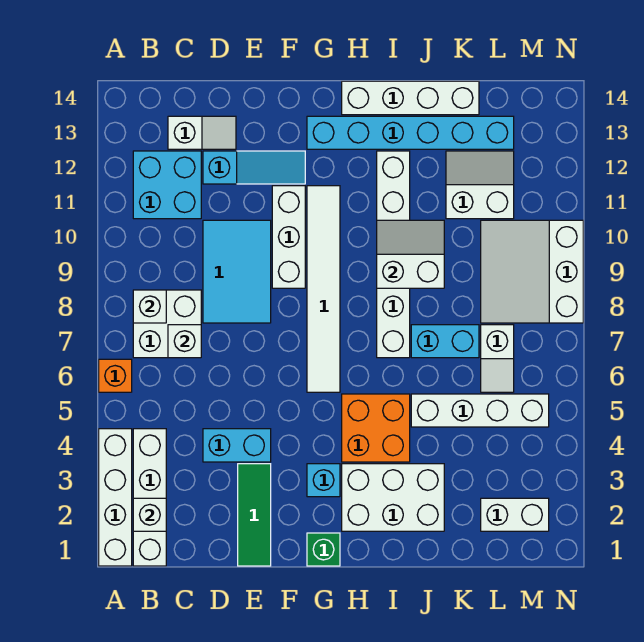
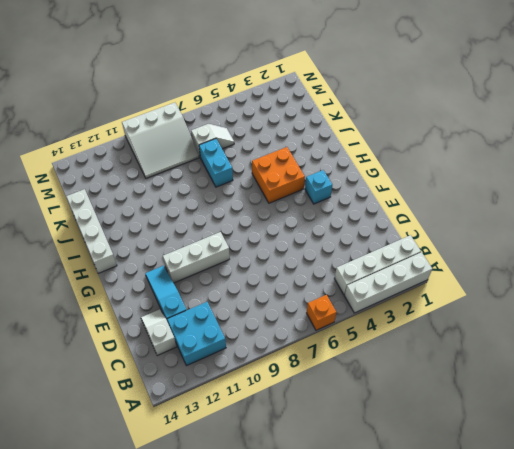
none -> white brick B7:C8 level 1
none -> cyan brick D4:E4 level 1
none -> cyan tile D8:E10 level 1

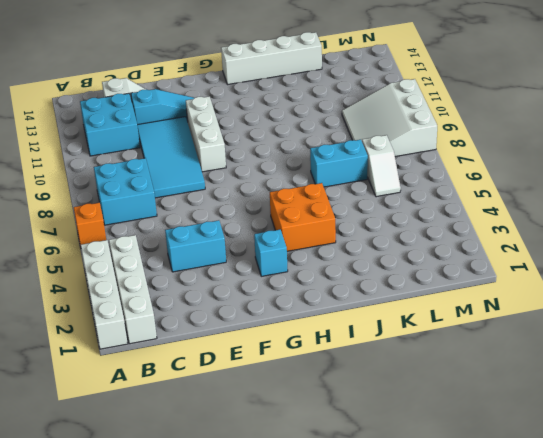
cyan brick B7:C8 level 1 -> white brick B7:C8 level 1
cyan tile D8:E11 level 1 -> cyan tile D8:E10 level 1
none -> green tile E1:E3 level 1
none -> green brick G1 level 1
none -> white tile G6:G11 level 1

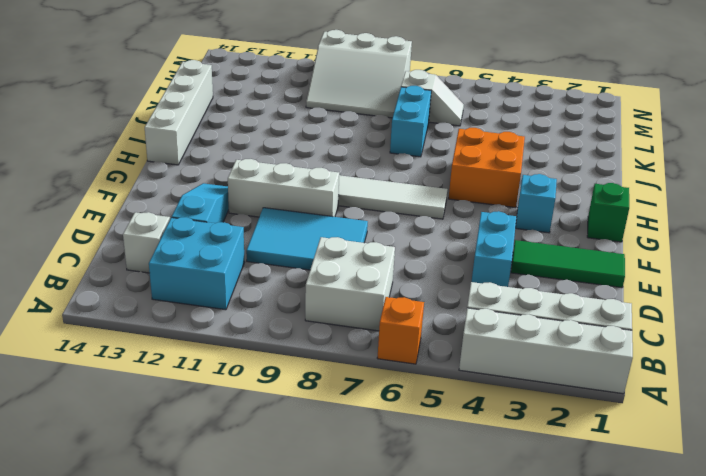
none -> cyan brick G13:L13 level 1
none -> white brick H2:J3 level 1
none -> white brick I7:I12 level 1

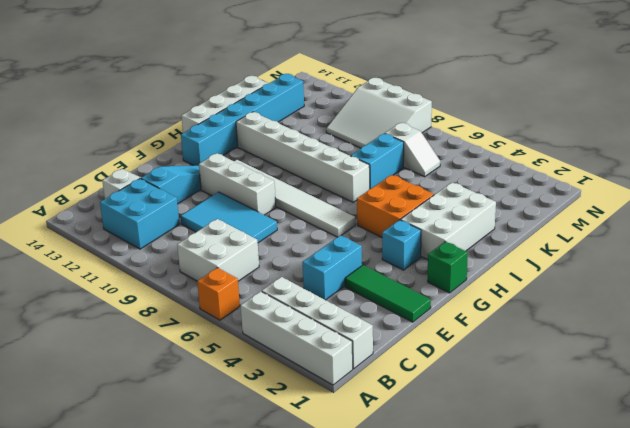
none -> white brick J5:M5 level 1
none -> white slope K11:L12 level 1 top 11
none -> white brick L2:M2 level 1

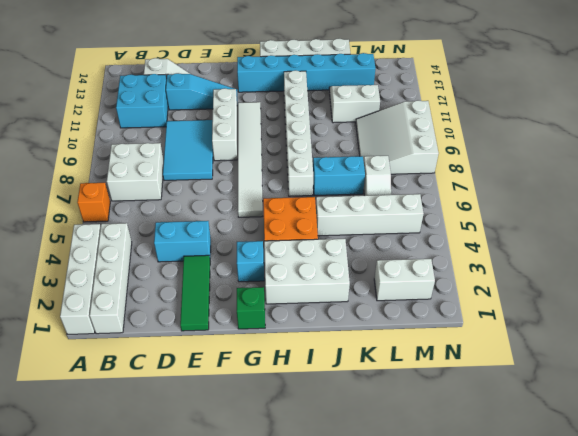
none -> white brick B2 level 2
none -> white brick B8 level 2
none -> white brick C7 level 2

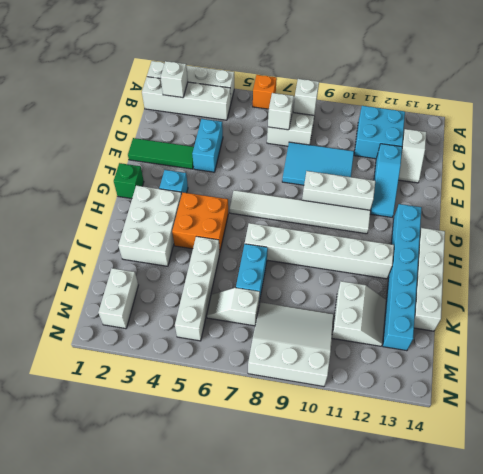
none -> white slope I9:J10 level 2 top 9

